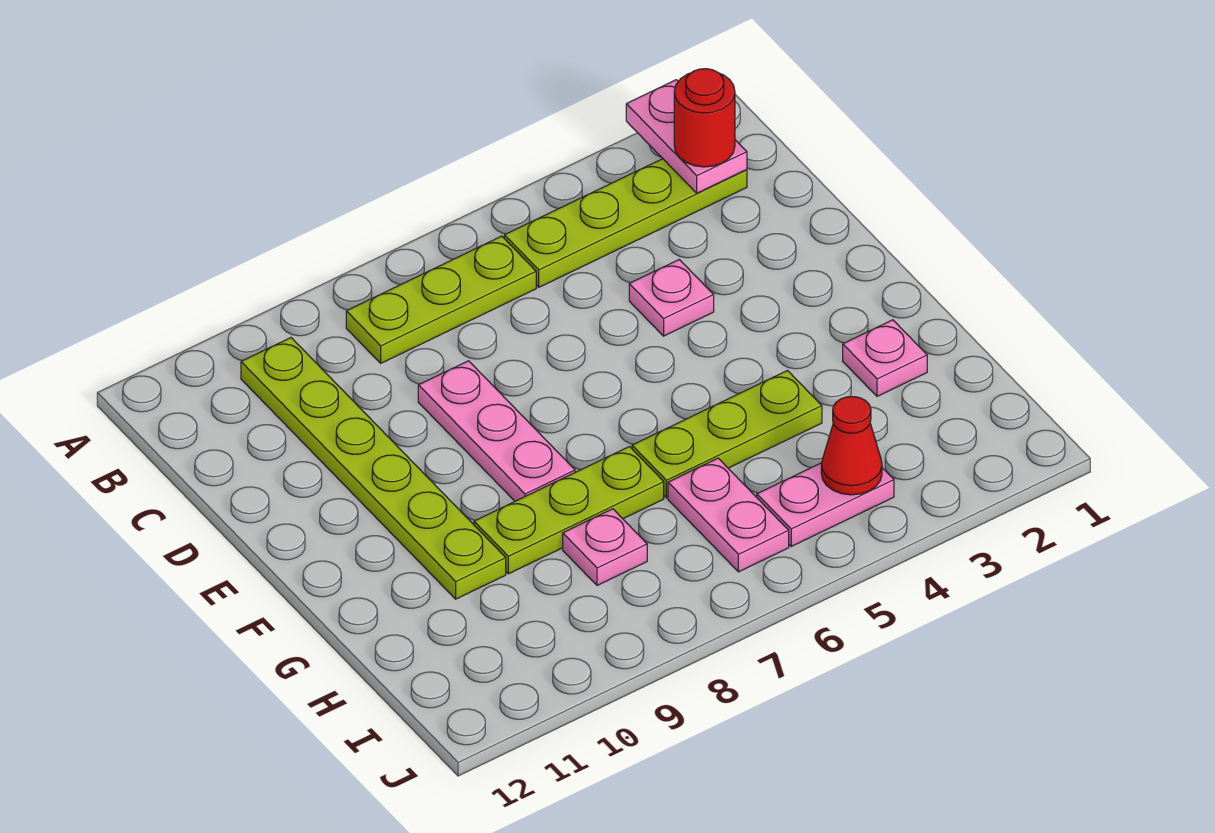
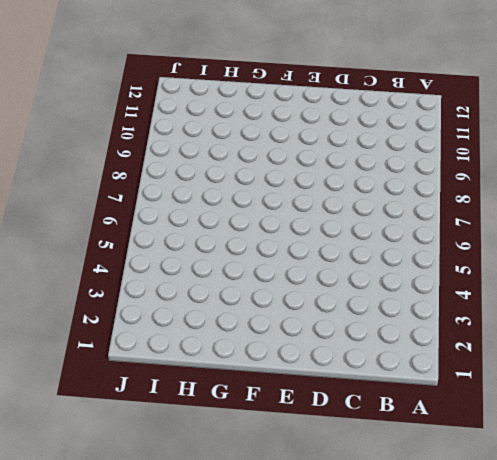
none -> lime plate B2:B5 level 1
none -> lime plate B6:B8 level 1
none -> lime plate B10:G10 level 1

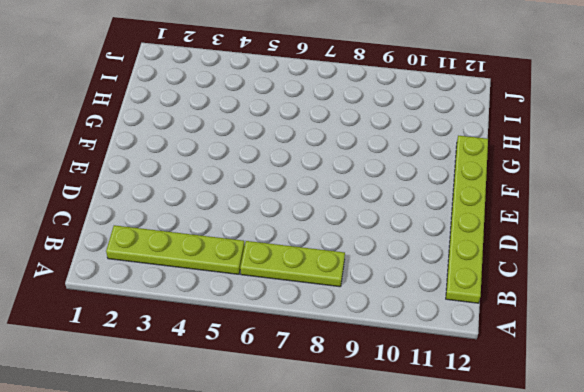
lime plate B12:G12 level 1 -> lime plate B10:G10 level 1
none -> pink plate D4 level 1
none -> pink plate D8:F8 level 1
none -> pink plate G2 level 1

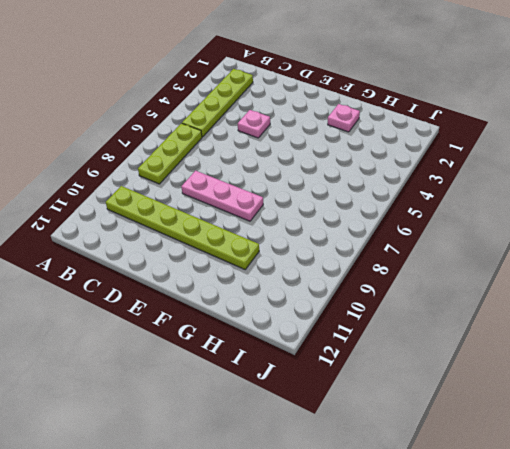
none -> lime plate G4:G6 level 1
none -> lime plate G7:G9 level 1
none -> pink plate H6:I6 level 1

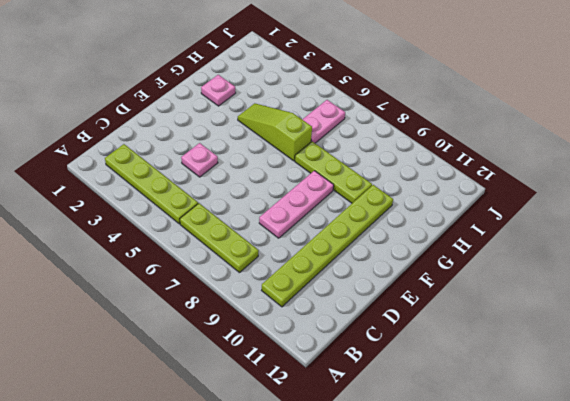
lime slope G4:G6 level 1 top 6 -> lime plate G4:G6 level 1
none -> pink plate H8 level 1
none -> pink plate I4:I5 level 1
none -> pink plate A2:B2 level 2

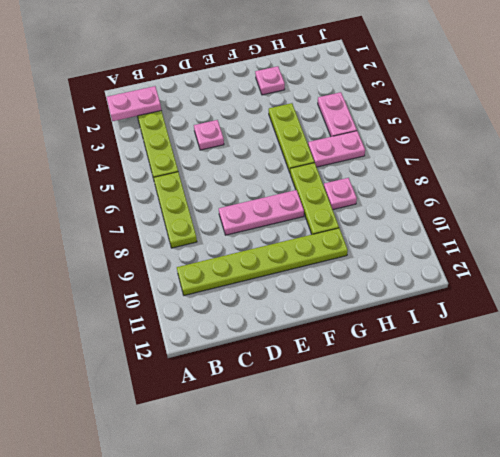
none -> red cone I4 level 2
none -> red round brick B2 level 3

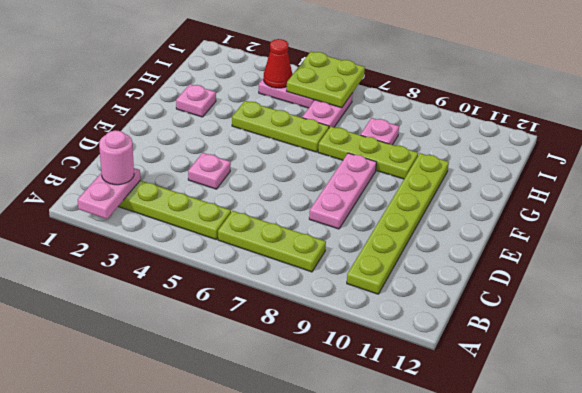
pink round brick B2 level 3 -> red round brick B2 level 3
lime plate I5:J6 level 2 -> none

